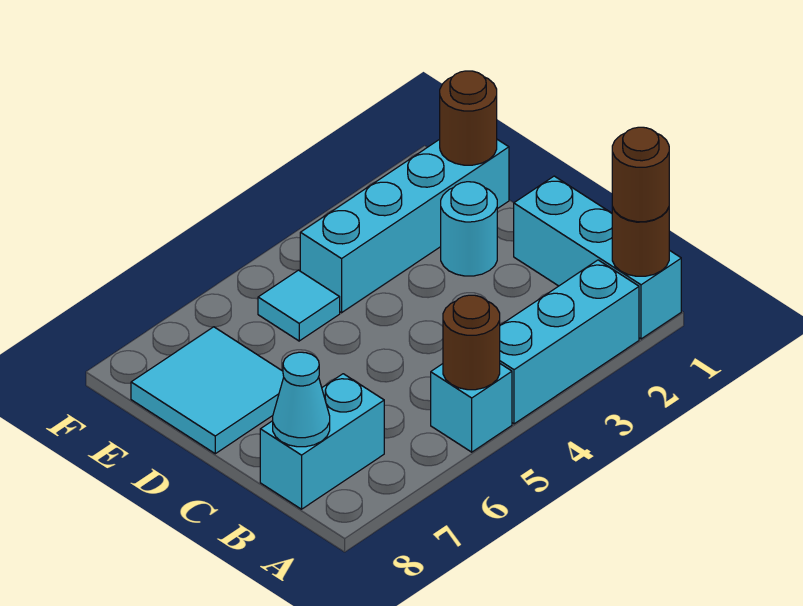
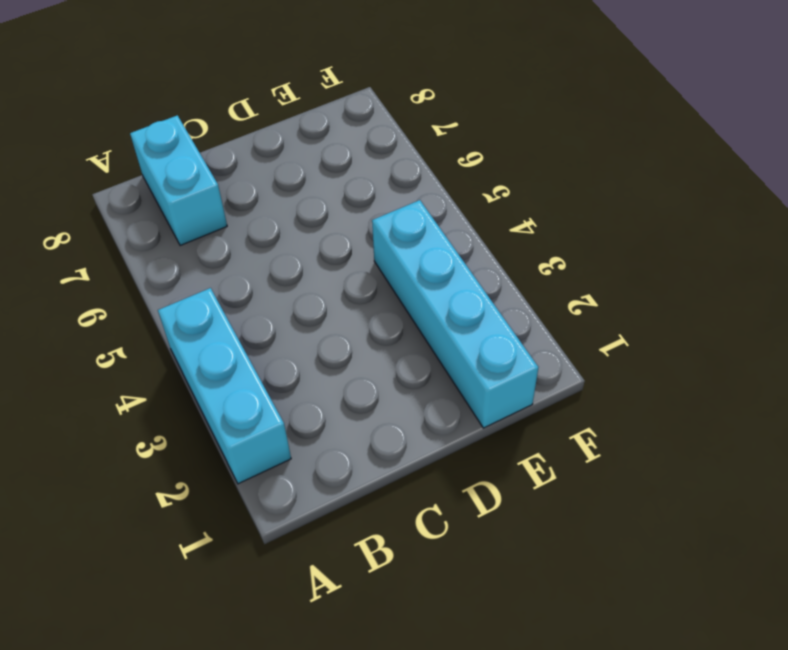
none -> cyan brick A1:C1 level 1
none -> cyan brick A5 level 1
none -> cyan round brick D2 level 1

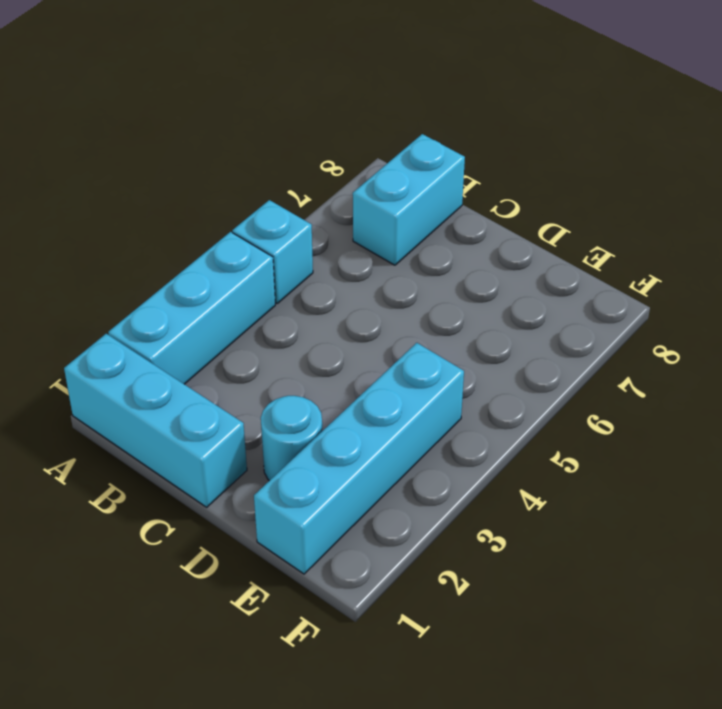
none -> cyan tile D7:E8 level 1
none -> cyan tile E5 level 1
none -> brown round brick A1 level 2

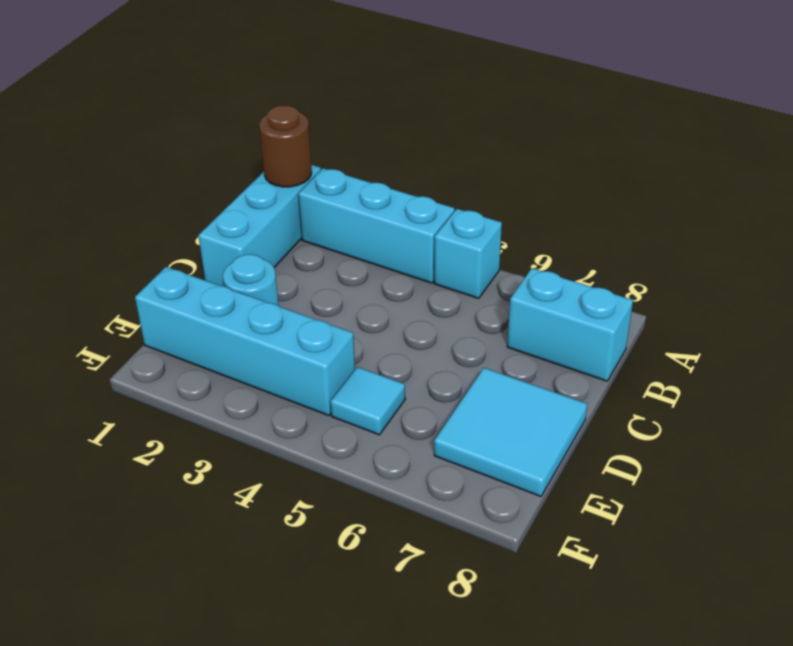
none -> brown round brick A5 level 2
none -> cyan cone B8 level 2
none -> brown round brick E1 level 2

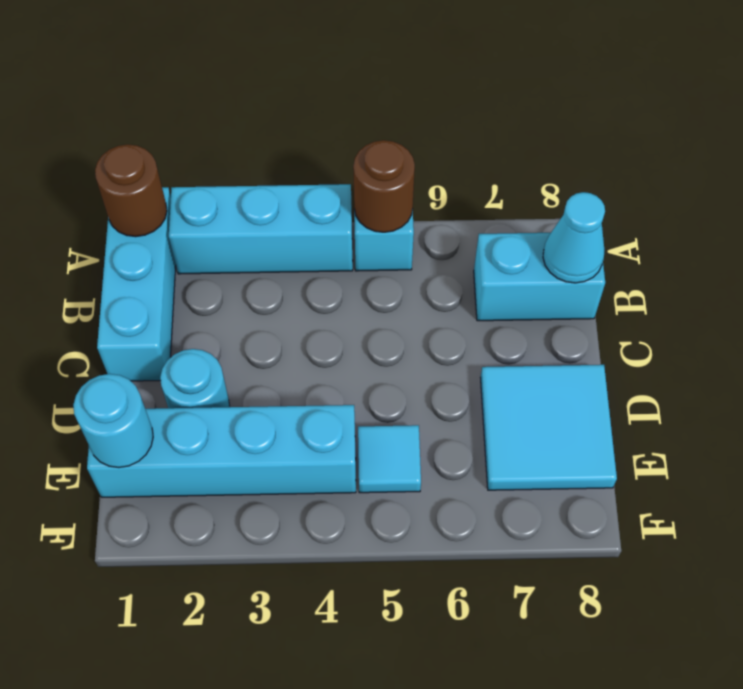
cyan round brick E1 level 2 -> brown round brick E1 level 2
none -> brown round brick A1 level 3

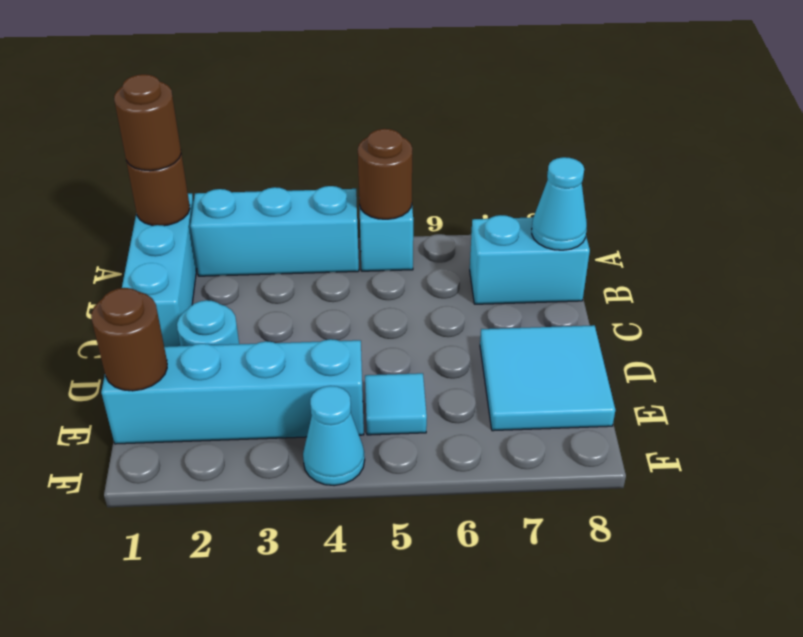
cyan cone F4 level 1 -> none

